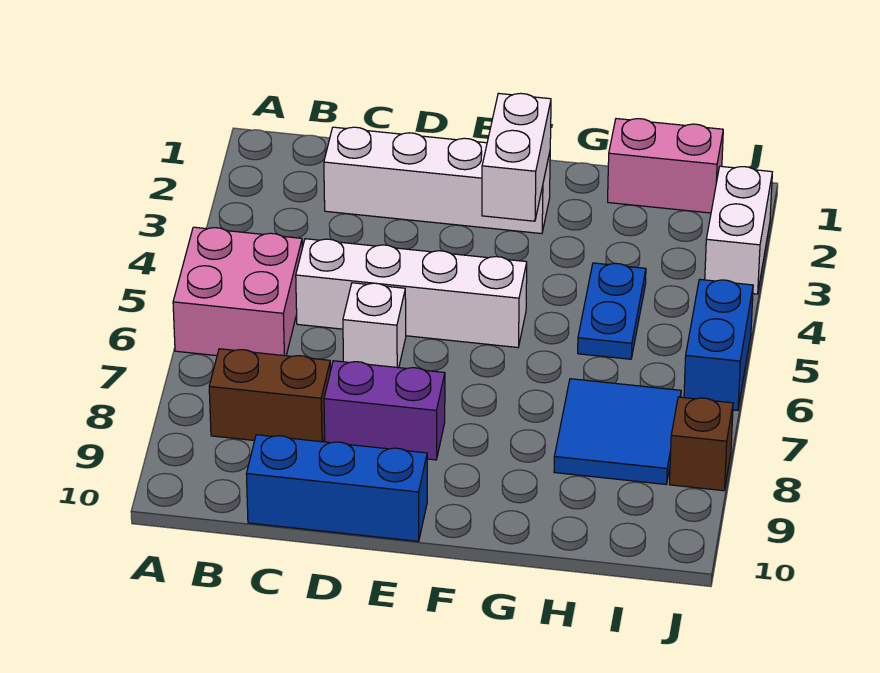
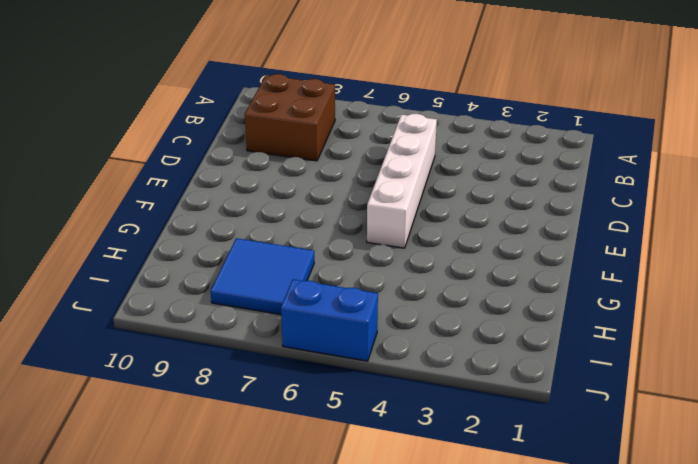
brown brick B8:C9 level 1 -> brown brick B8:C8 level 1
none -> pink brick A5:B6 level 1
none -> white brick C2:F2 level 1
none -> blue brick C10:E10 level 1

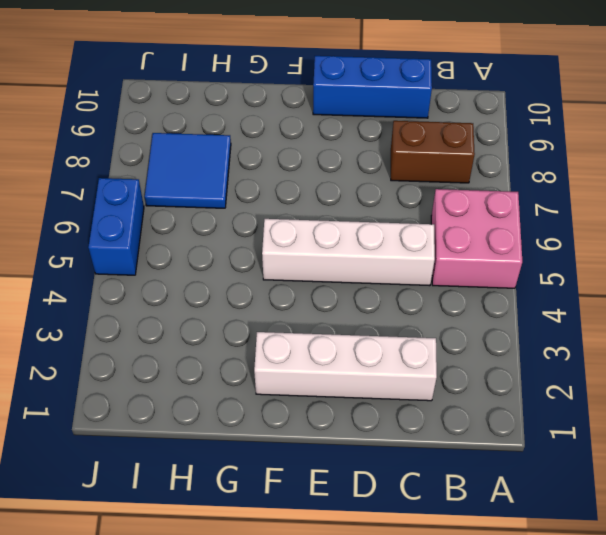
none -> white brick D6 level 1
none -> purple brick D8:E8 level 1
none -> pink brick H1:I1 level 1

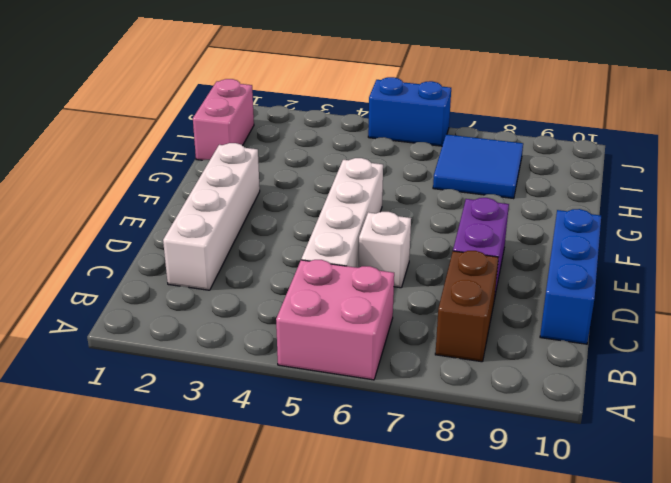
none -> blue plate H4:H5 level 1
none -> white brick J2:J3 level 1
none -> brown brick J8 level 1

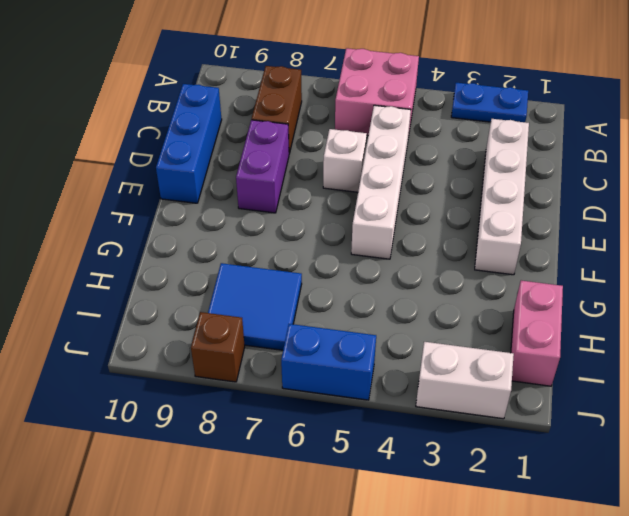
blue plate A2:A3 level 1 -> blue plate H4:H5 level 1
none -> white brick F2:F3 level 2

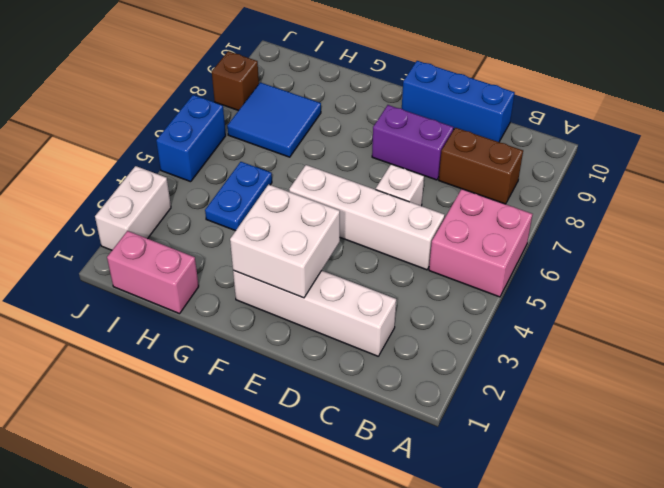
white brick E2:F3 level 2 -> white brick F2:F3 level 2

